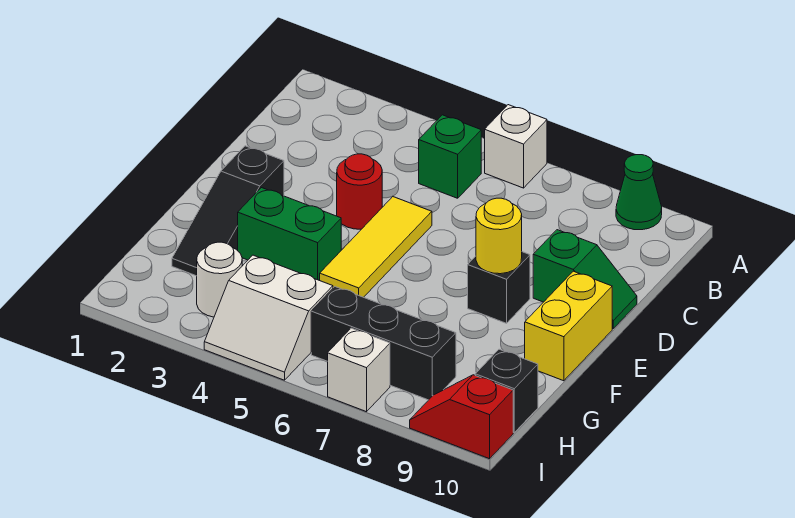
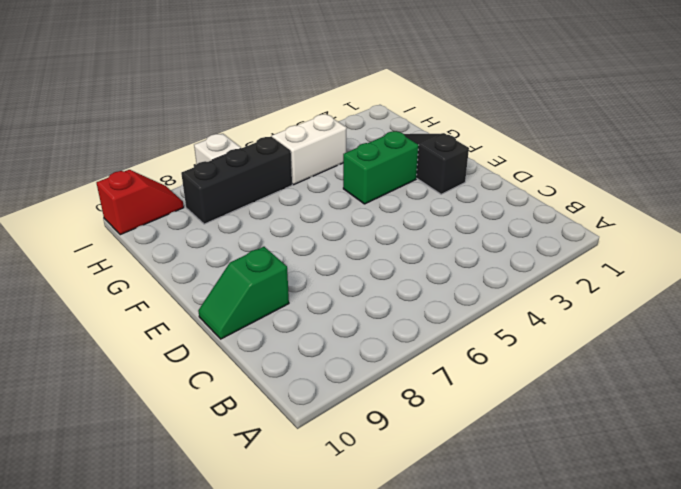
none -> white brick A6 level 1
none -> green cone A9 level 1
none -> green brick B5 level 1

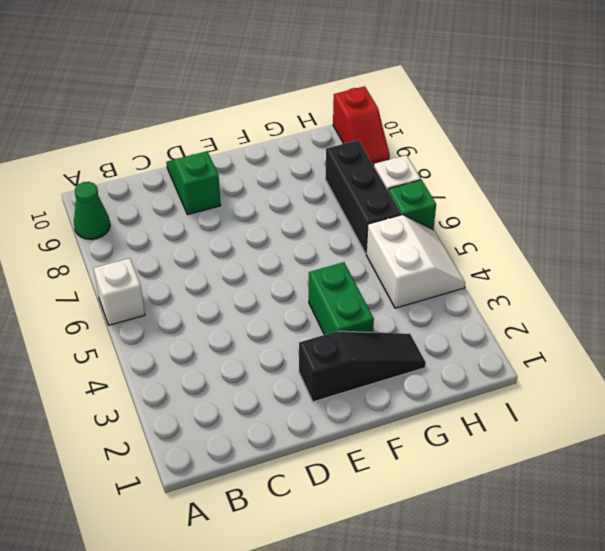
green brick I6 level 1 -> green brick B5 level 1
none -> red round brick D4 level 1
none -> yellow tile D5:F5 level 1
none -> black brick E8 level 1

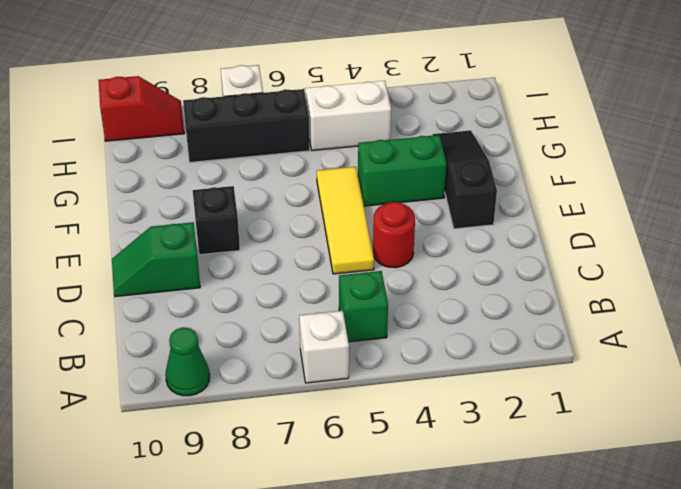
none -> yellow brick E10:F10 level 1
none -> white round brick H3 level 1
none -> black brick H10 level 1

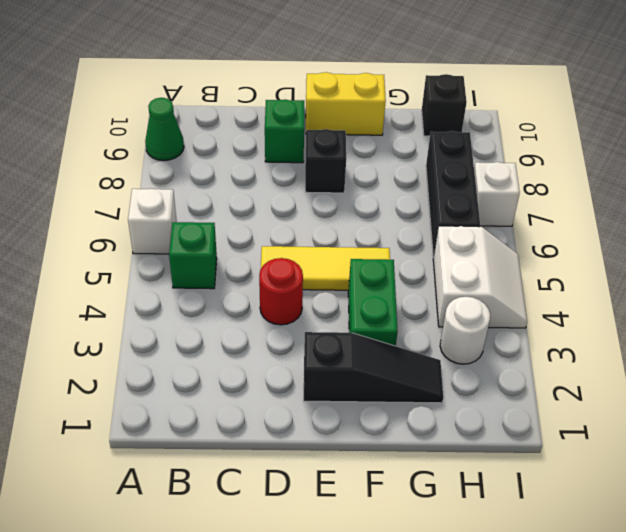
none -> red slope I9:I10 level 1 top 10
none -> yellow round brick E8 level 2

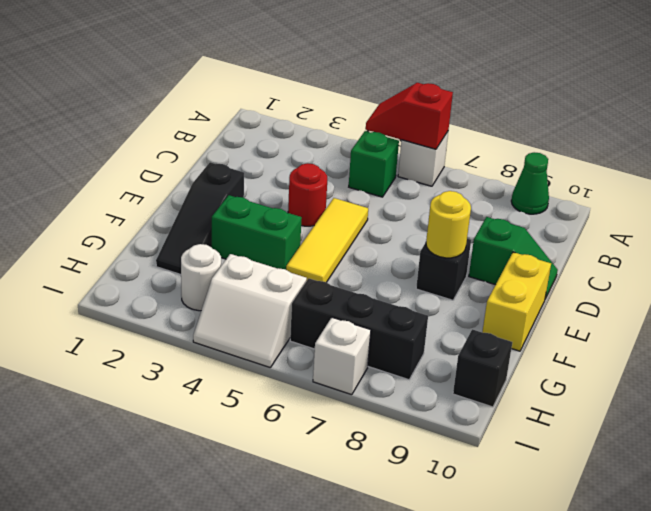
red slope A5:A6 level 2 top 6 -> red slope I9:I10 level 1 top 10

